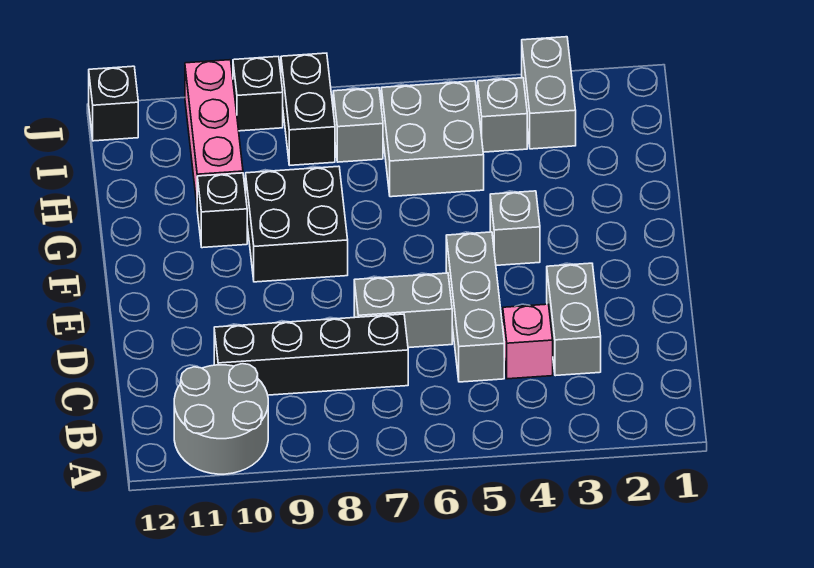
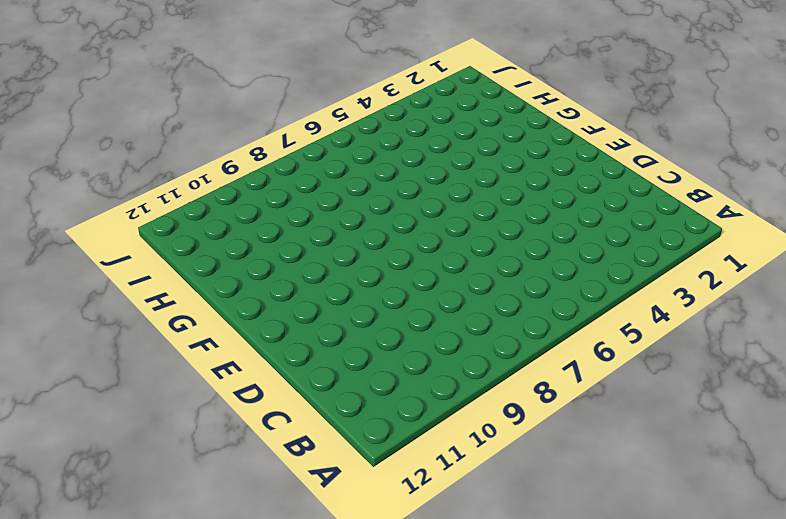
none -> grey round brick A10:B11 level 1
none -> grey brick C3:D3 level 1
none -> pink brick C4 level 1

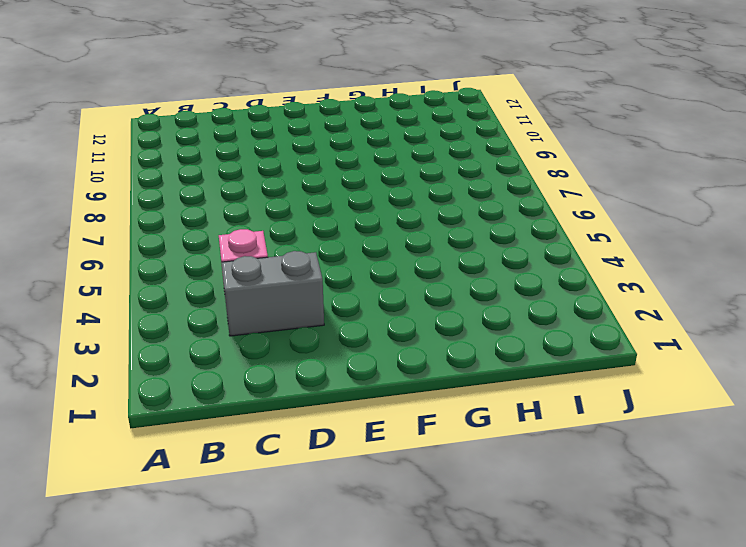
none -> grey round brick A10:B11 level 1
none -> grey brick C5:E5 level 1
none -> black brick C7:C10 level 1

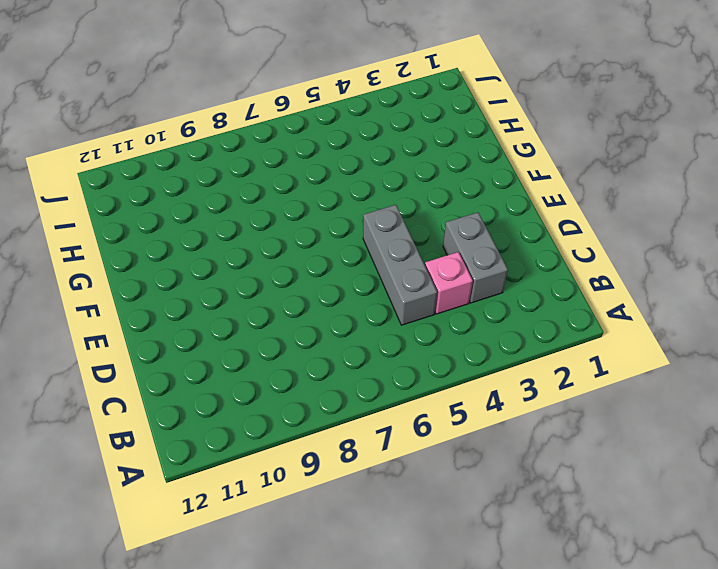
none -> grey round brick A10:B11 level 1
none -> black brick C7:C10 level 1
none -> grey brick D6:D7 level 1

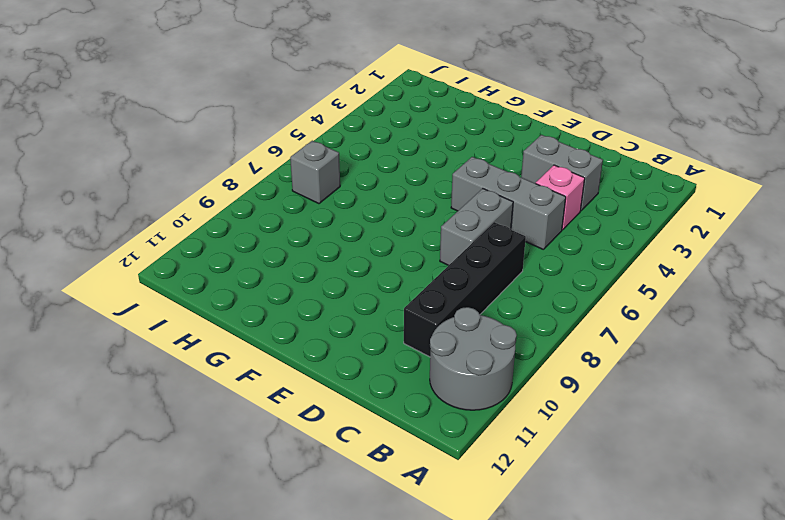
none -> grey brick F4 level 1
none -> black brick F8:G9 level 1
none -> black brick G10 level 1

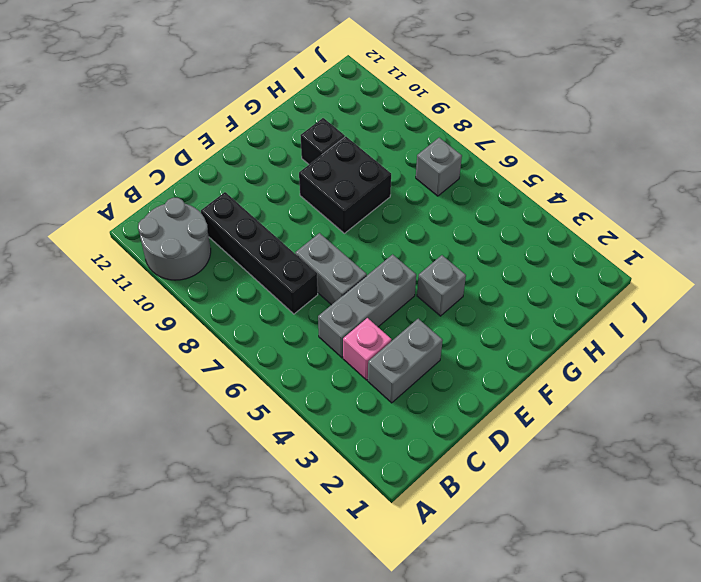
none -> grey brick H5:I6 level 1
none -> pink brick H10:J10 level 1
none -> grey brick I3:J3 level 1

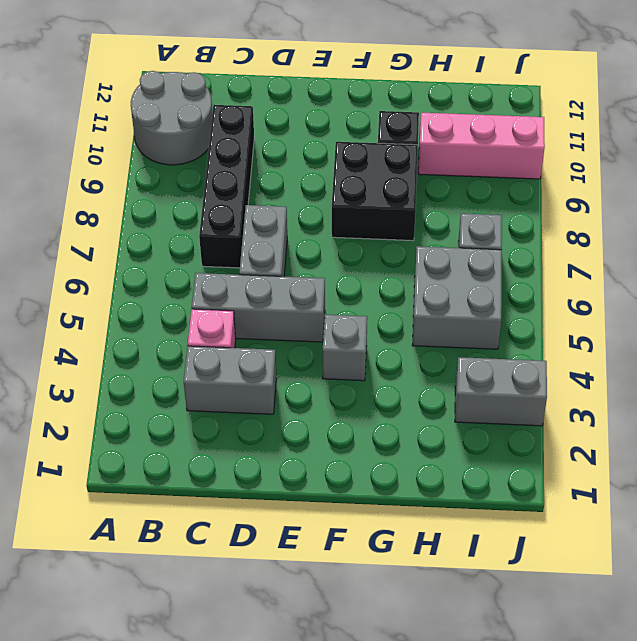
none -> grey brick I4 level 1
none -> black brick I8:J8 level 1
none -> black brick J9 level 1

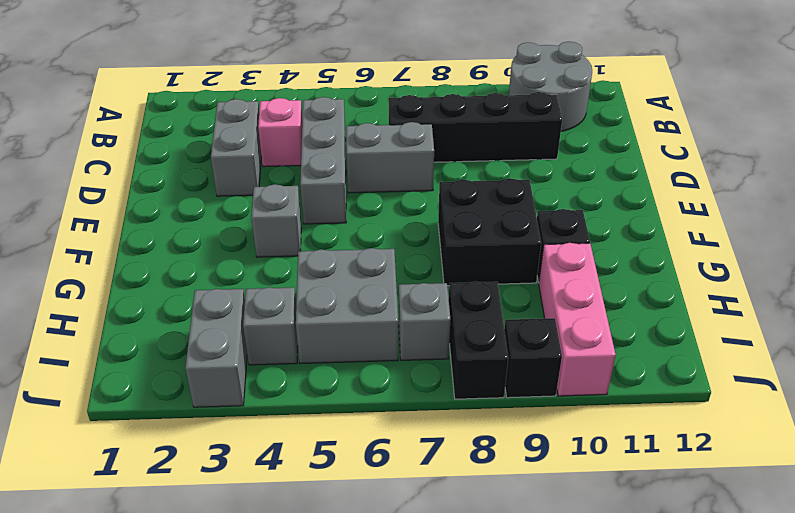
none -> black brick J12 level 1

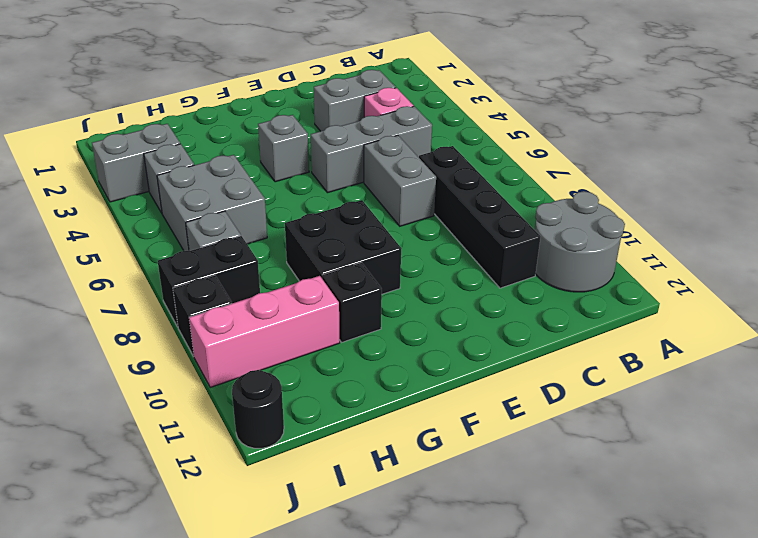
black round brick J12 level 1 -> black brick J12 level 1

